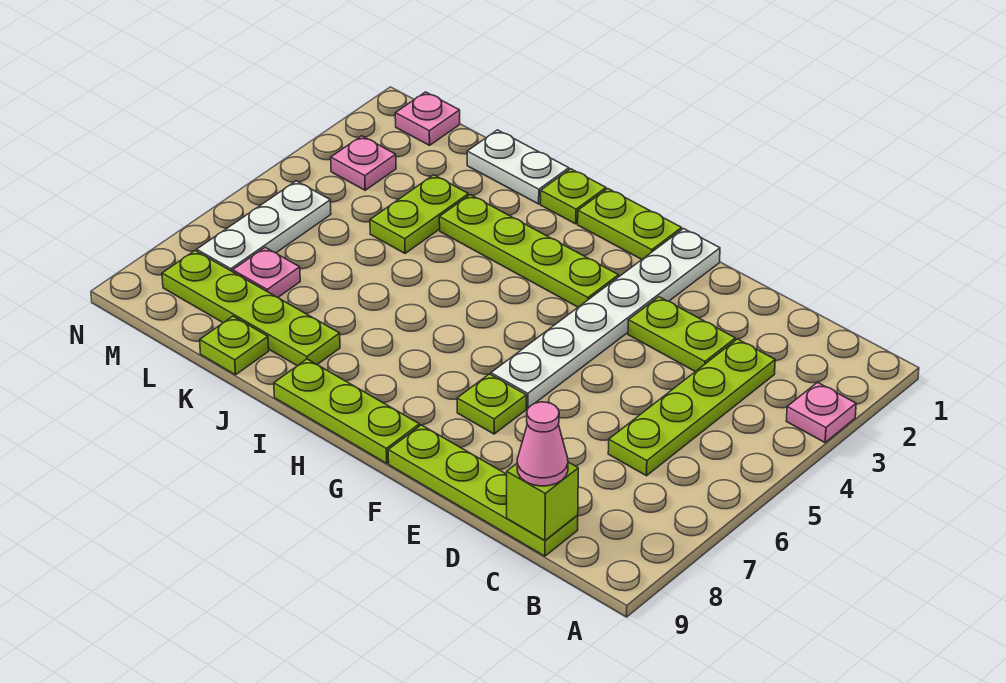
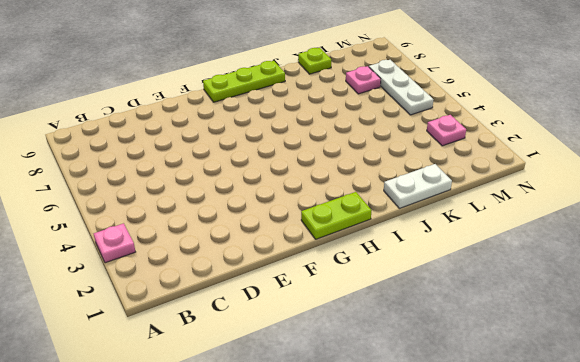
none -> lime plate C3:C6 level 1
none -> lime plate C9:F9 level 1
none -> lime plate D3:E3 level 1

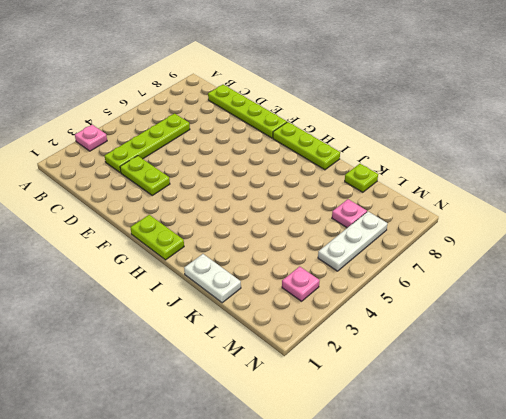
none -> white plate F1:F6 level 1
none -> lime plate F7 level 1
none -> lime plate G3:J3 level 1

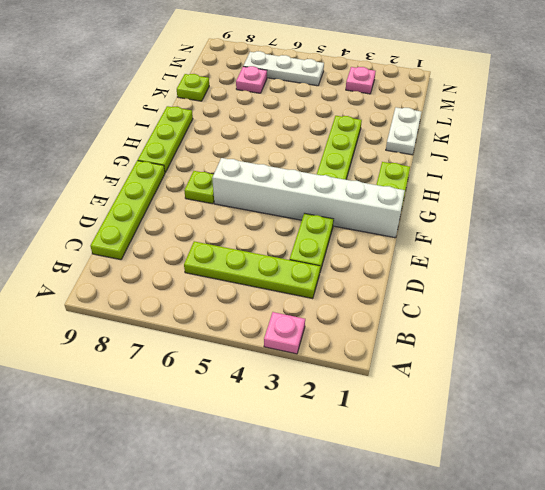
white brick F1:F6 level 1 -> white plate F1:F6 level 1
none -> lime plate I1 level 1
none -> lime plate J8:M8 level 1
none -> lime plate K3:K4 level 1

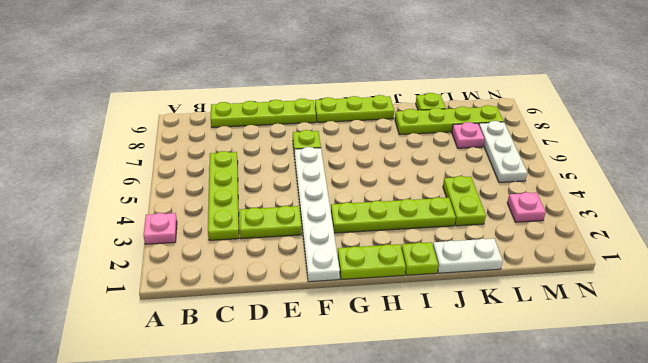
none -> pink plate M1 level 1
none -> lime brick C9 level 2
none -> pink cone C9 level 3

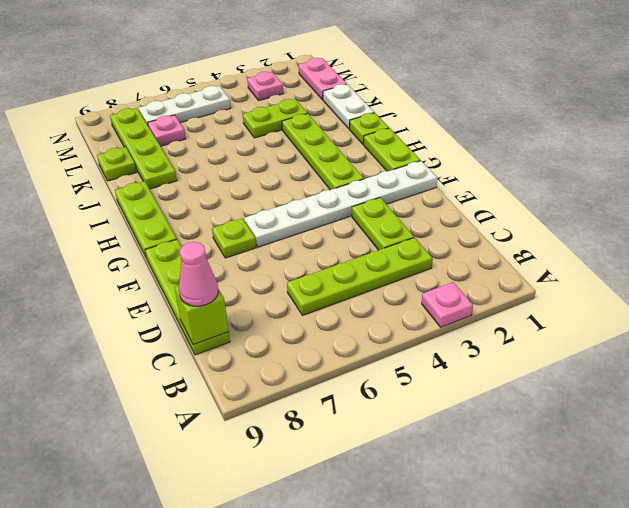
pink plate L1:M1 level 1 -> pink plate M1 level 1

